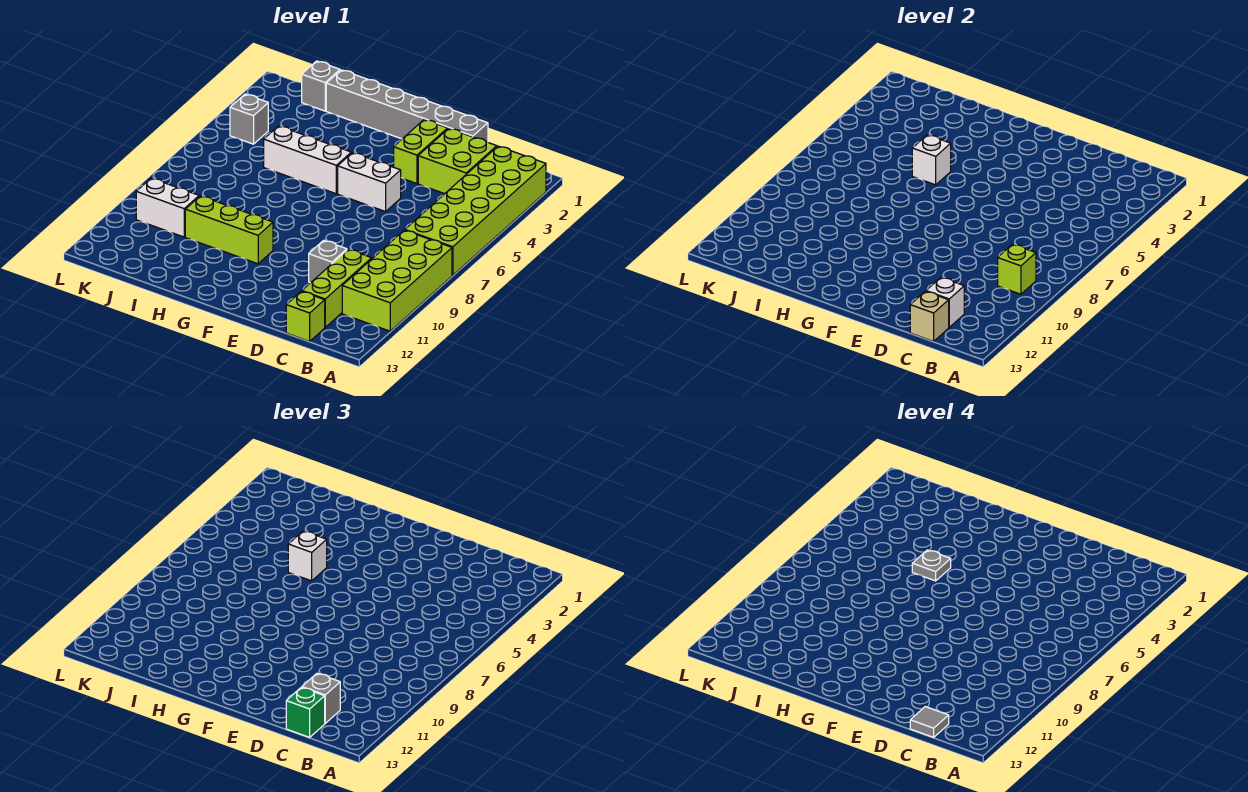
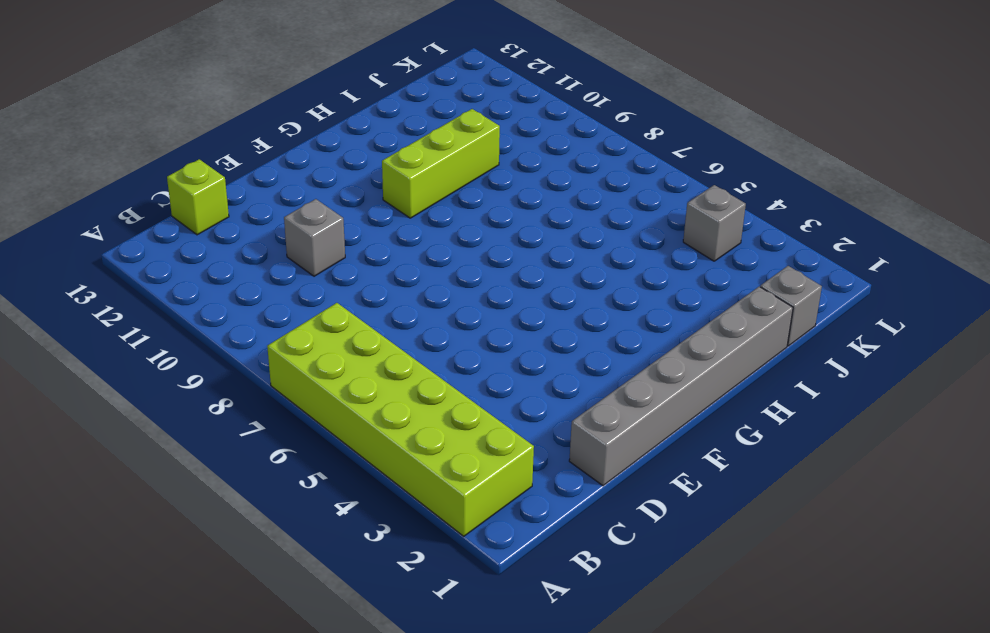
none -> lime brick A8:B11 level 1
none -> lime brick C2:D3 level 1
none -> lime brick C10:C12 level 1

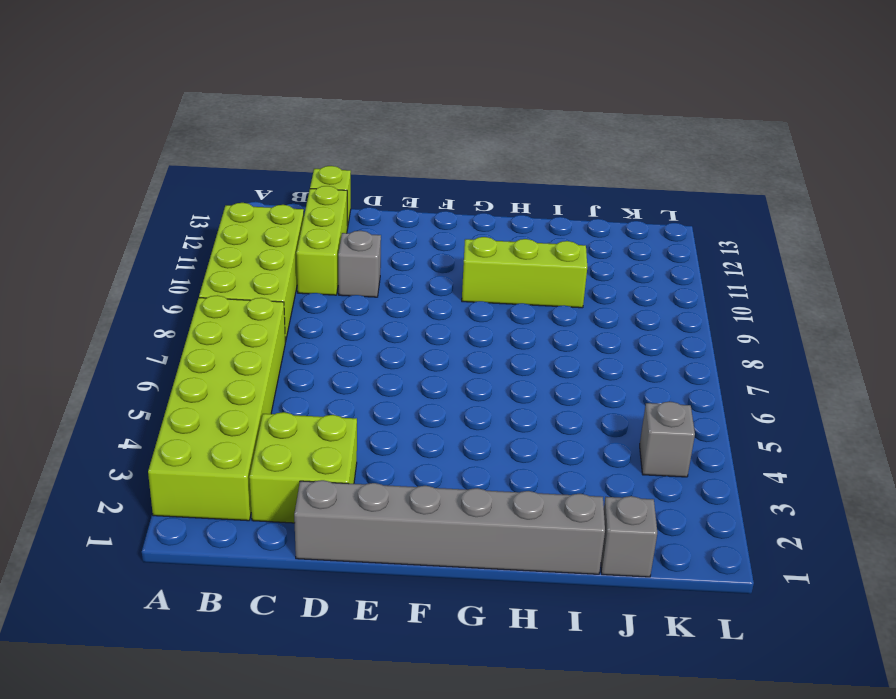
none -> lime brick E2:E3 level 1
none -> white brick E5:F5 level 1
none -> white brick G5:I5 level 1

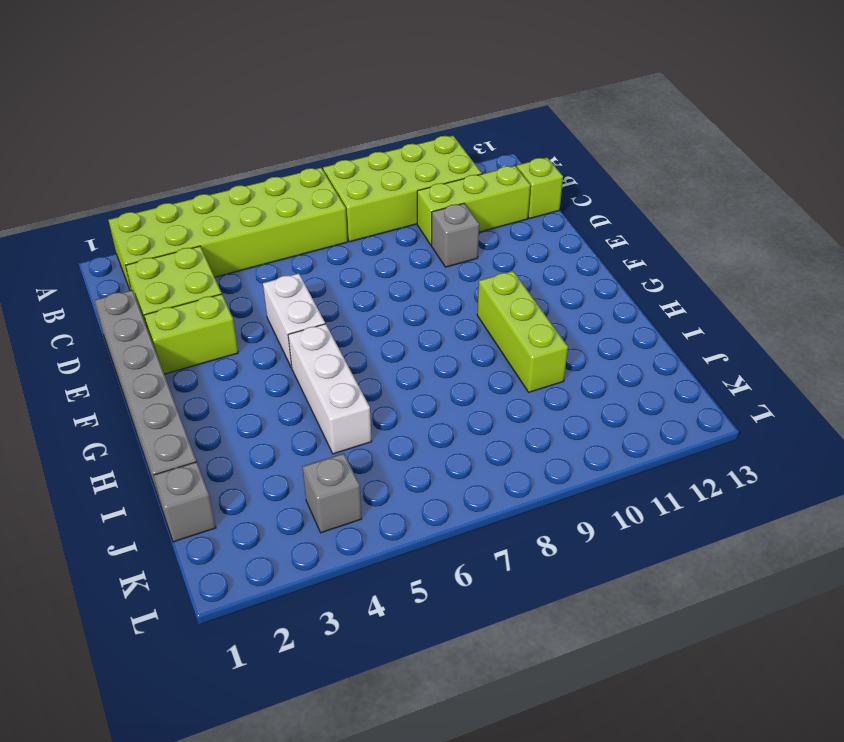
none -> white brick J10:K10 level 1
none -> lime brick B9 level 2
none -> white brick C12 level 2

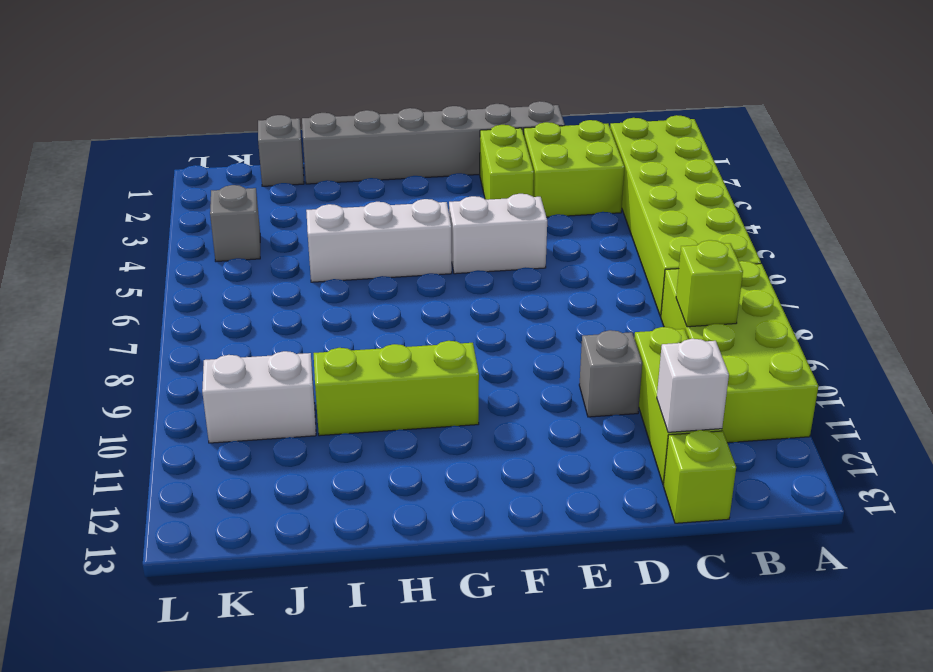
none -> tan brick C13 level 2
none -> white brick H5 level 2
none -> grey brick C12 level 3

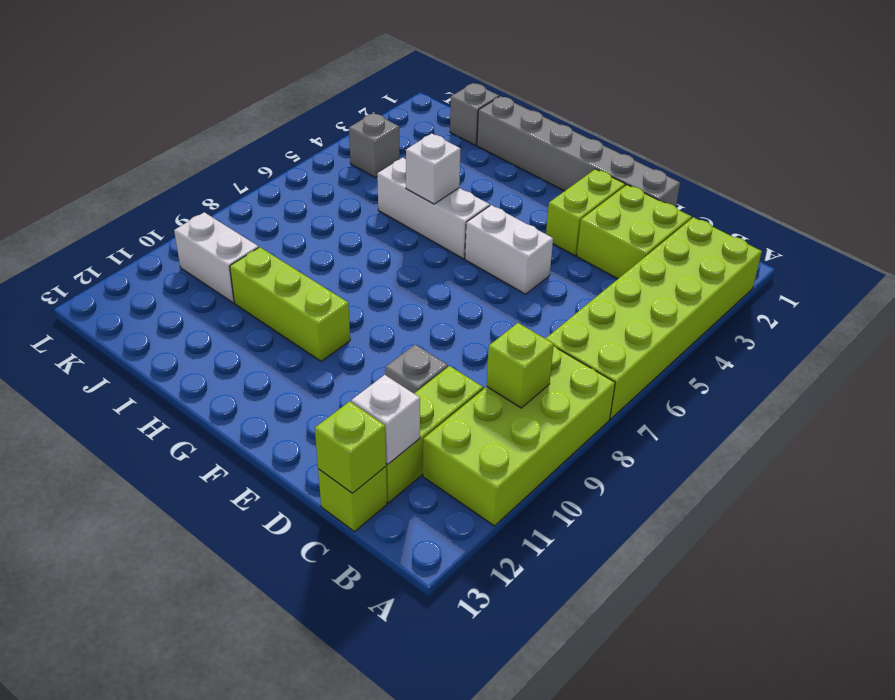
lime brick C13 level 2 -> tan brick C13 level 2
none -> grey brick C12 level 3
none -> green brick C13 level 3
none -> white brick H5 level 3

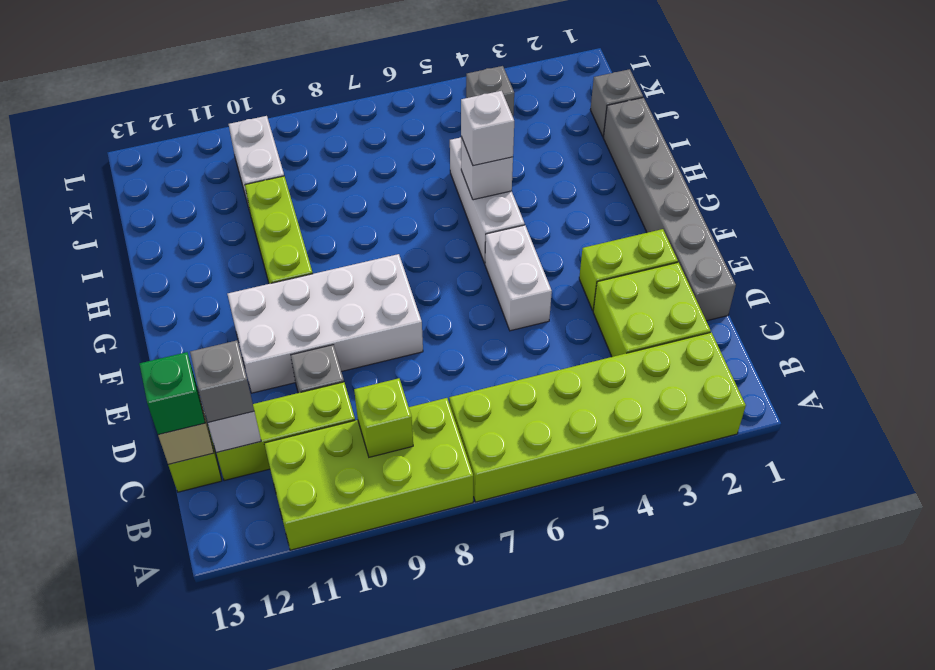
white brick E8:F11 level 1 -> none
none -> grey tile C13 level 4
none -> grey plate H5 level 4

